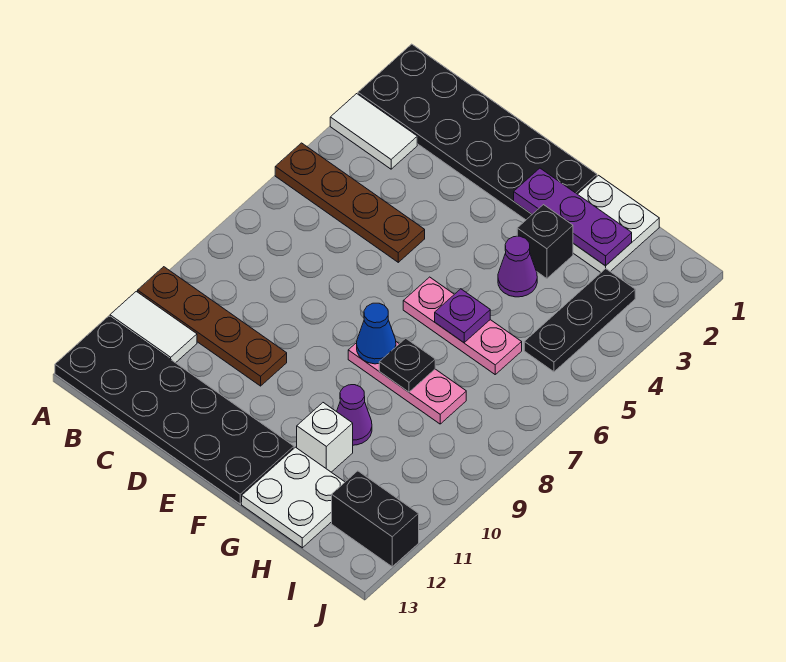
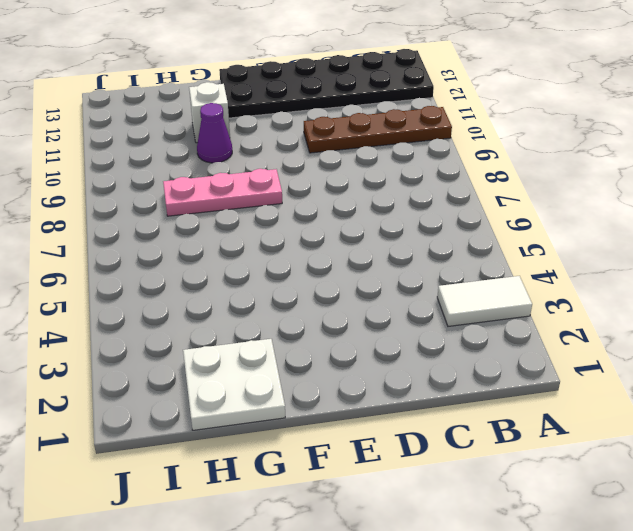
none -> black plate A1:F2 level 1
none -> brown plate A5:D5 level 1
none -> white tile A11:B11 level 1

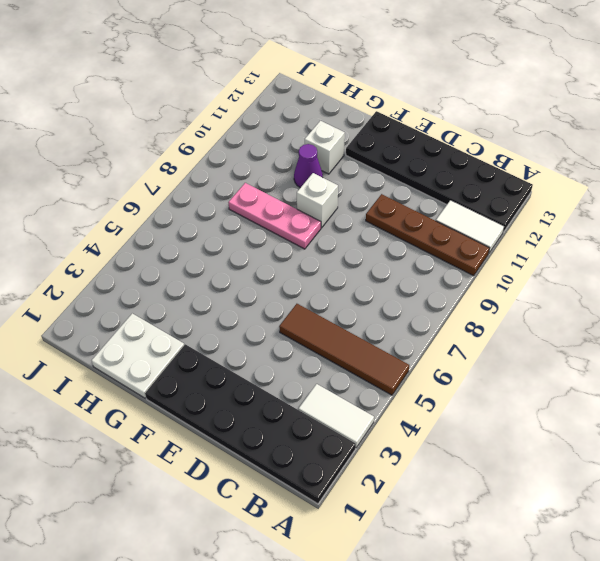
brown tile A5:D5 level 1 -> brown plate A5:D5 level 1
white brick F9 level 1 -> none
none -> pink plate F6:H6 level 1
none -> black brick G3 level 1
none -> purple cone G4 level 1

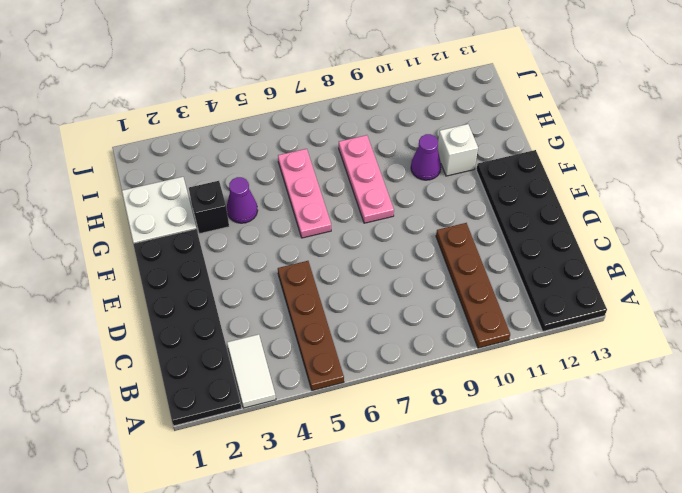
none -> white tile A11:B11 level 1
none -> white plate G12:H13 level 1
none -> black plate I3:I5 level 1

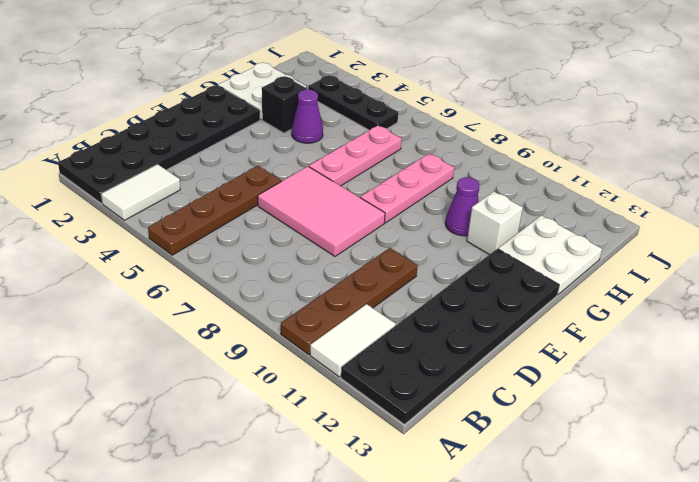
pink tile D6:E8 level 1 -> none
none -> black brick I12:J12 level 1
none -> purple plate F2:H2 level 2
none -> blue cone F8 level 2

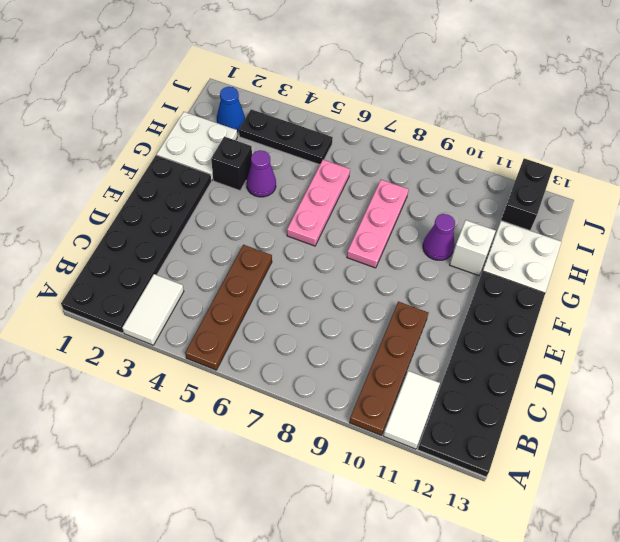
blue cone I2 level 1 -> blue cone F8 level 2
none -> purple plate F2:H2 level 2
none -> purple plate G6 level 2
none -> black plate G8 level 2

